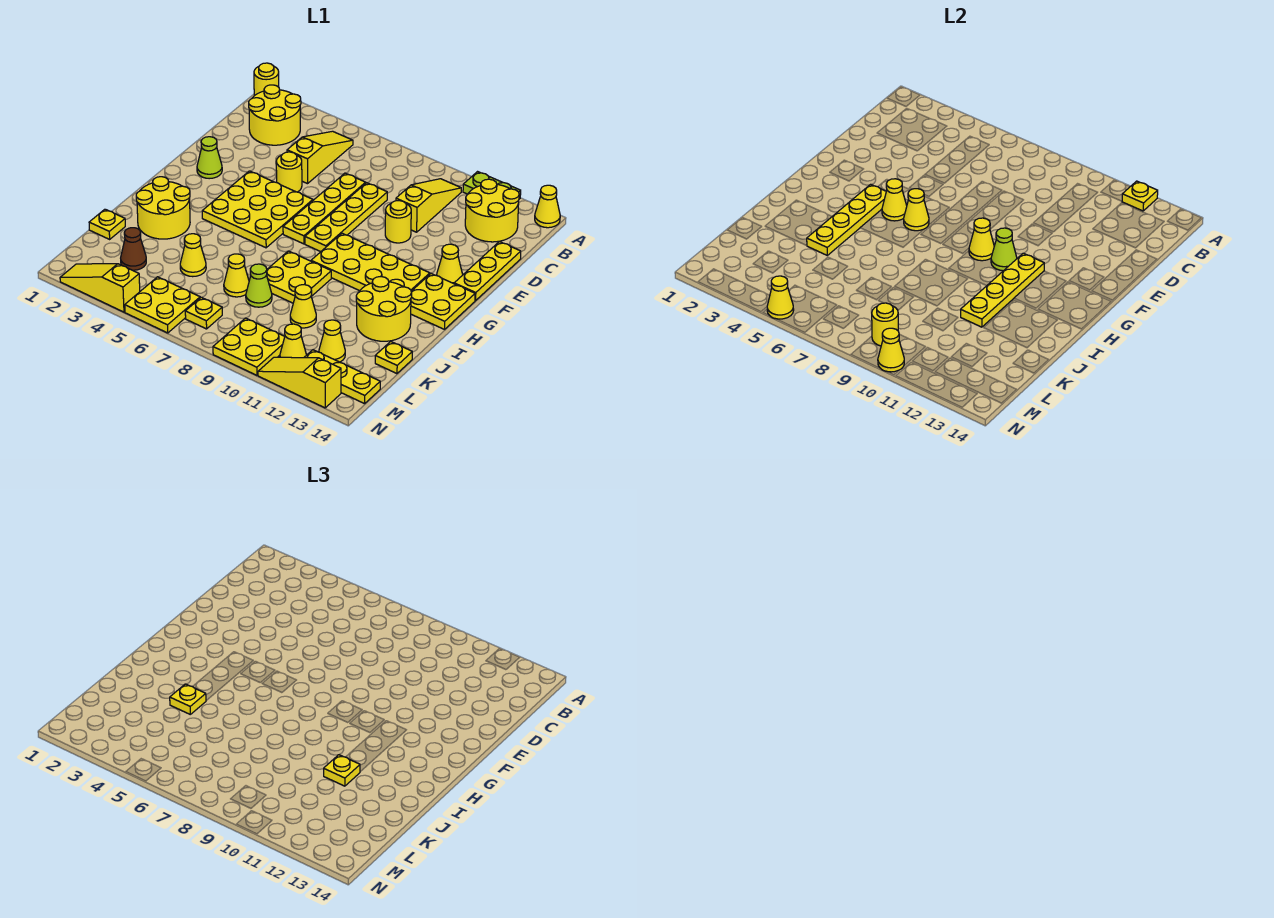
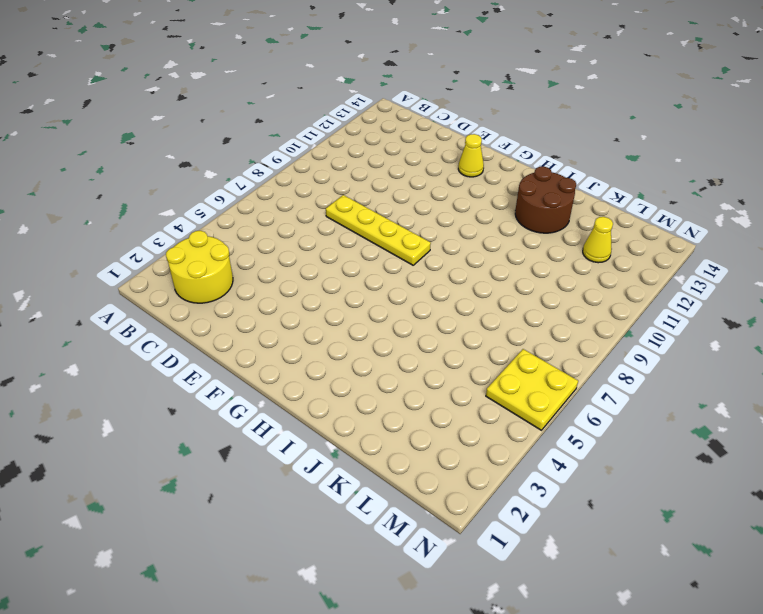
brown round brick I12:J13 level 1 -> yellow round brick I12:J13 level 1
none -> yellow round brick A1 level 1
none -> lime plate A11:A12 level 1
none -> yellow cone A14 level 1
none -> yellow slope B5:D5 level 1 top D

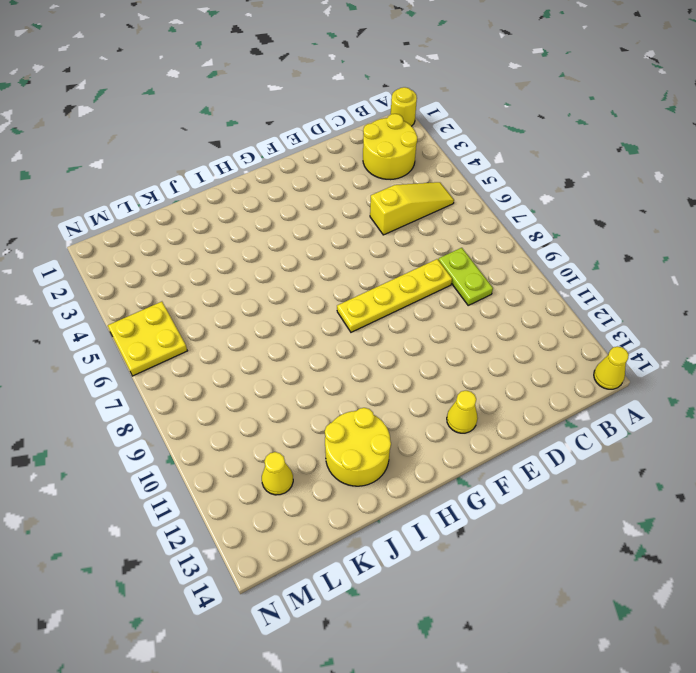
lime plate C8:C9 level 1 -> lime plate A11:A12 level 1
none -> yellow slope B10:D10 level 1 top D
none -> yellow round brick B12:C13 level 1
none -> yellow plate D7:G7 level 1
none -> yellow plate D14:F14 level 1

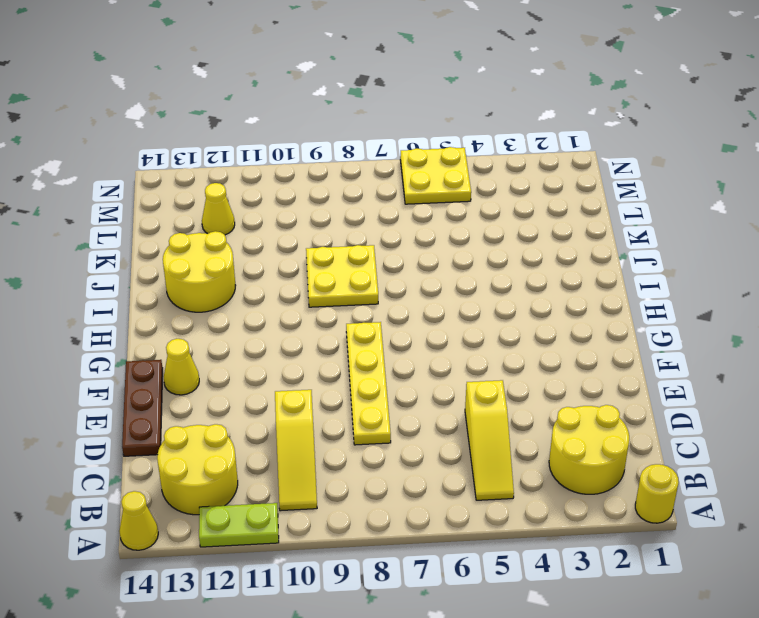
brown plate D14:F14 level 1 -> yellow plate D14:F14 level 1
none -> yellow plate D7:G7 level 1
none -> yellow round brick E5 level 1
none -> yellow round brick E10 level 1
none -> lime cone F2 level 1

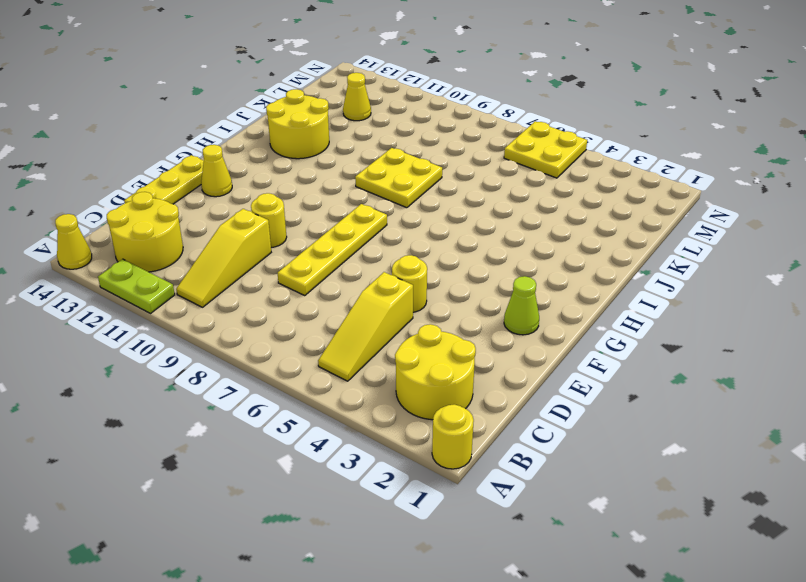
none -> yellow plate D7:G7 level 1
none -> yellow plate F4:H6 level 1
none -> yellow plate G9:H12 level 1
none -> yellow plate G13:H14 level 1

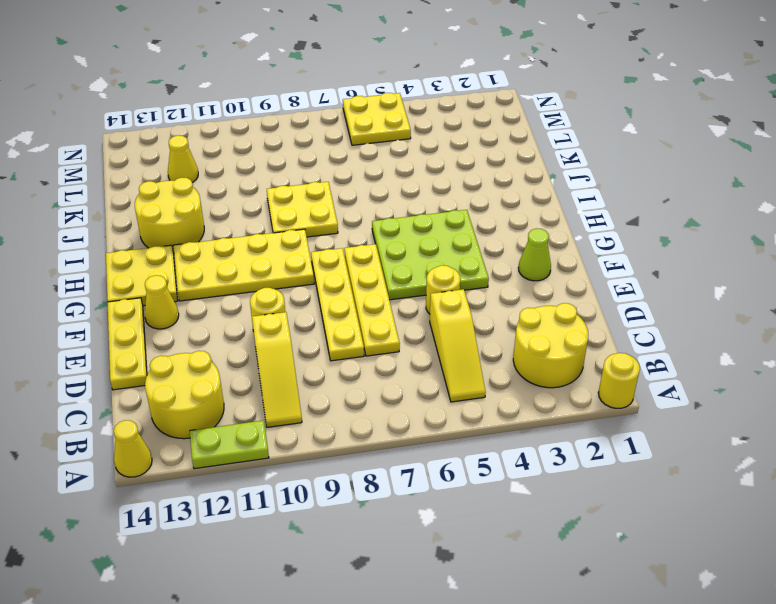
lime plate F4:H6 level 1 -> yellow plate F4:H6 level 1
none -> yellow round brick I2:J3 level 1
none -> yellow plate K1 level 1
none -> yellow cone K5 level 1
none -> yellow cone K7 level 1

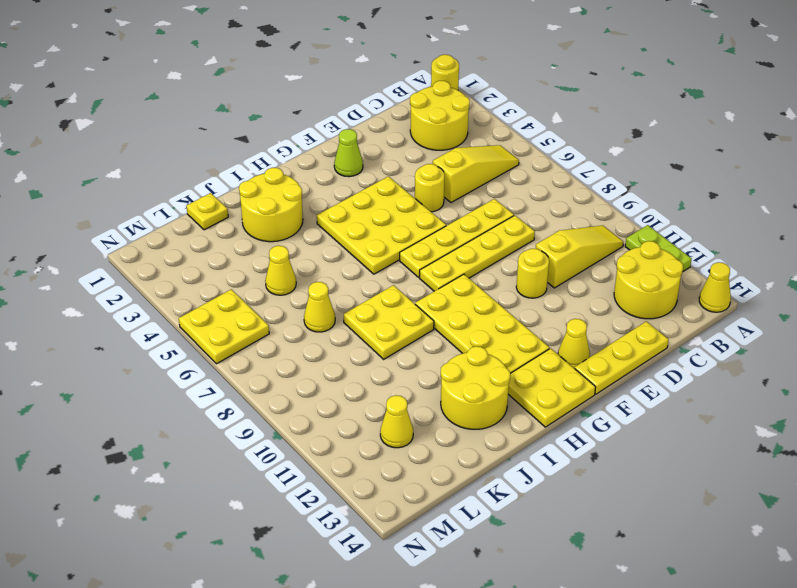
none -> lime cone K8 level 1
none -> yellow cone K10 level 1
none -> yellow plate K14 level 1
none -> brown cone L3 level 1

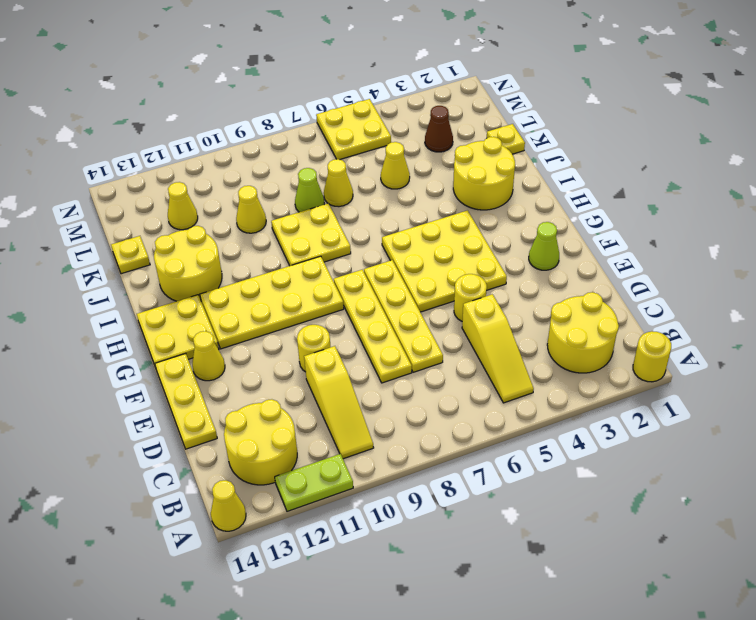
none -> yellow plate M7 level 1
none -> yellow plate M9:N10 level 1
none -> yellow cone M11 level 1
none -> yellow plate M12:M14 level 1

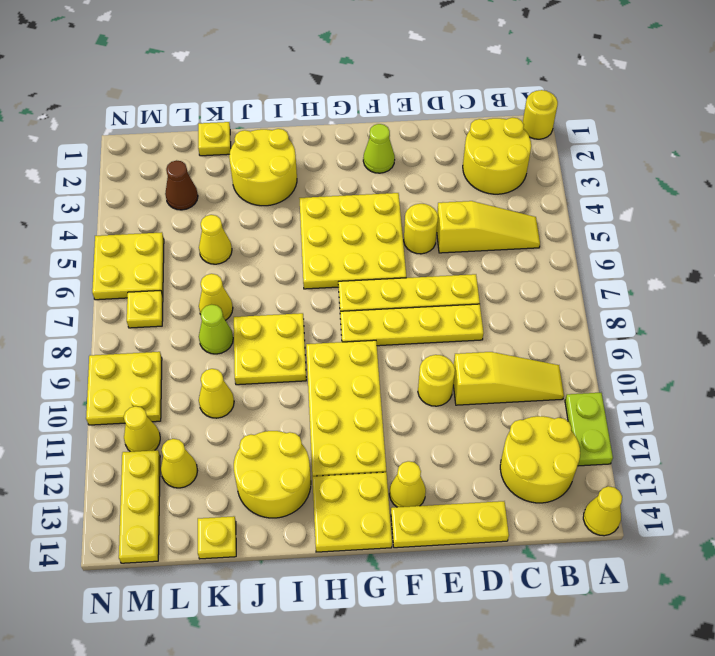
none -> yellow slope N2:N4 level 1 top 4
none -> yellow slope N11:N13 level 1 top 13
none -> yellow plate A12 level 2
none -> yellow plate G4:J4 level 2

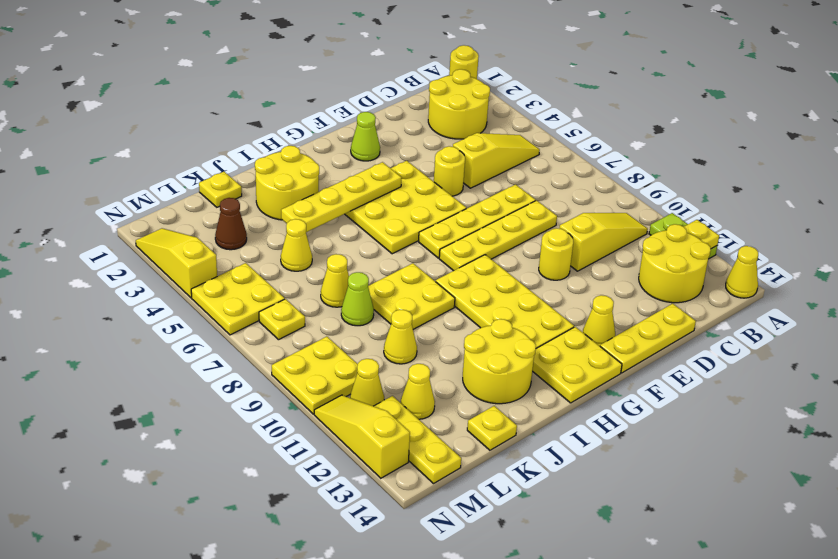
none -> yellow cone G5 level 2
none -> yellow cone G6 level 2
none -> yellow cone G9 level 2
none -> lime cone G10 level 2

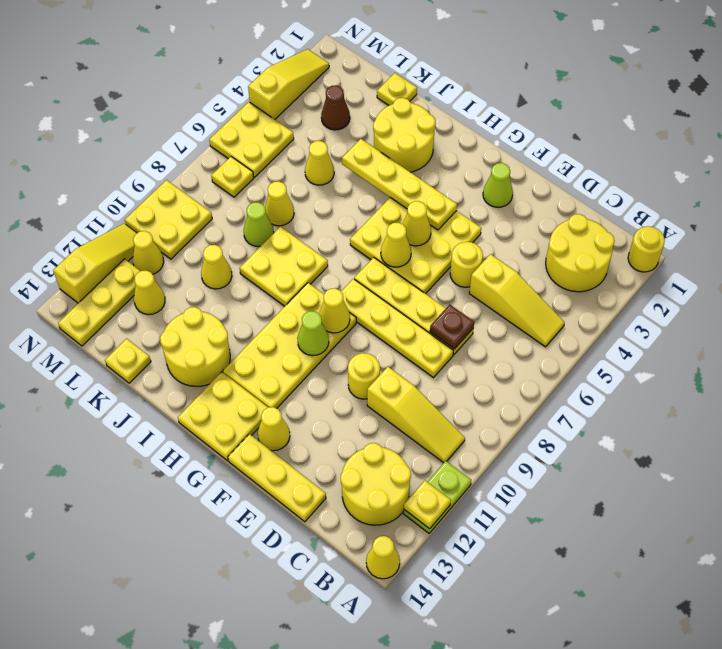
brown plate D7 level 2 -> none
none -> yellow plate G11:J11 level 2
none -> yellow round brick M9 level 2
none -> yellow cone N5 level 2
none -> yellow cone N10 level 2

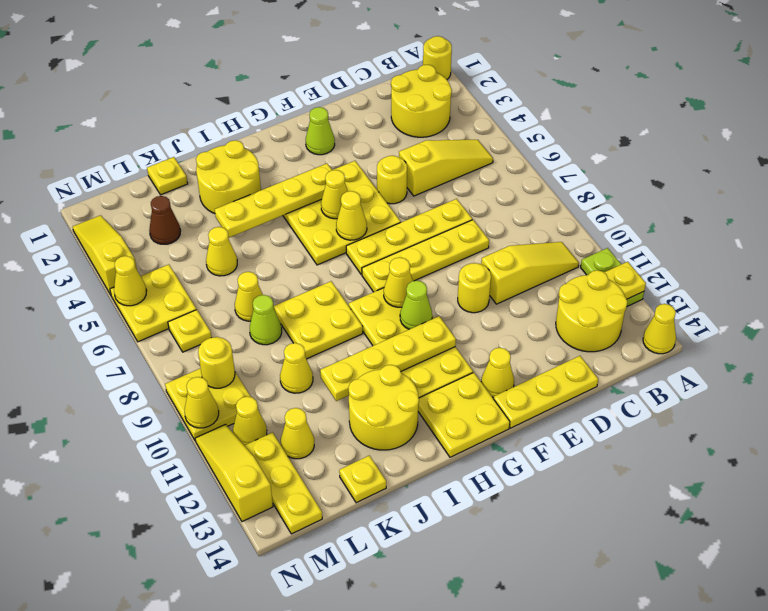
none -> yellow plate J4 level 3
none -> yellow plate J11 level 3

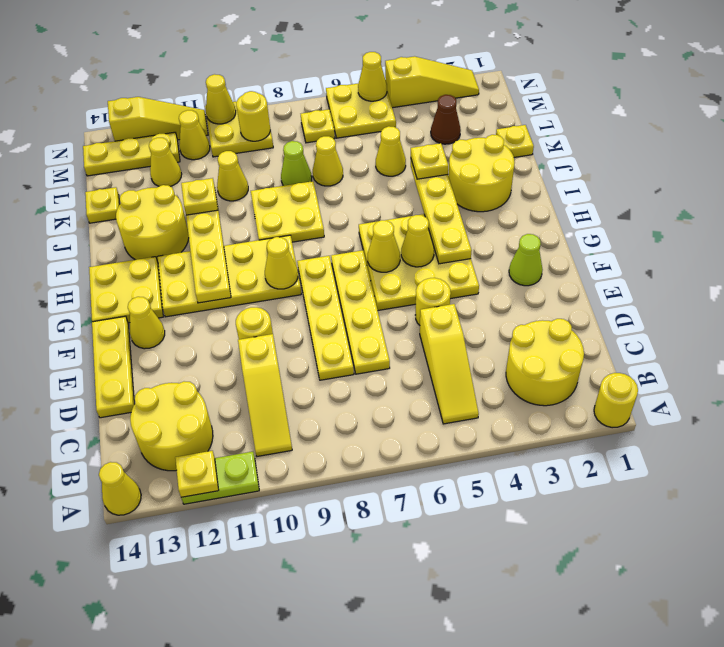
none -> lime cone G10 level 2

